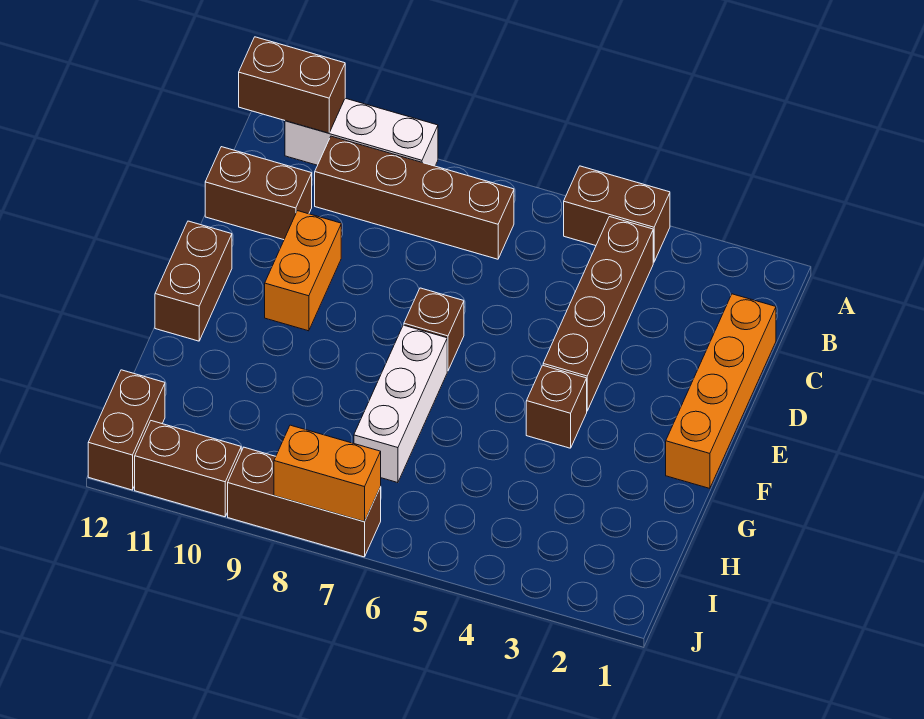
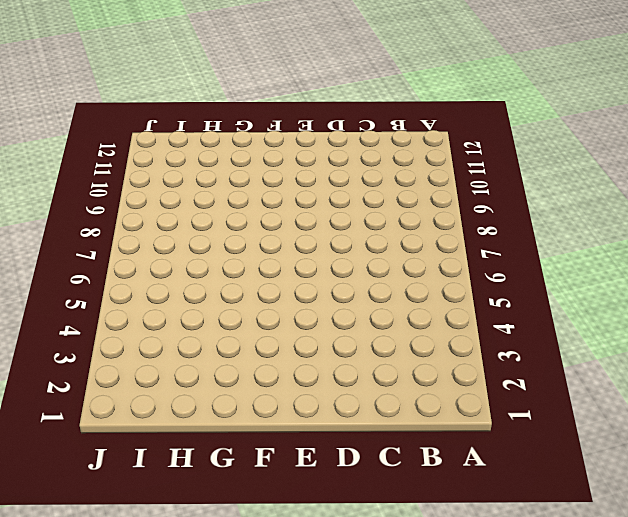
none -> brown brick A4:A5 level 1
none -> white brick A9:A11 level 1
none -> brown brick B4:E4 level 1

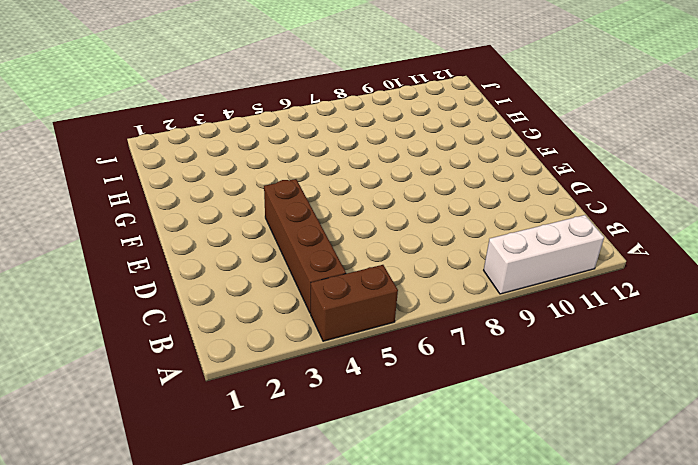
none -> brown brick B7:B10 level 1
none -> orange brick C1:F1 level 1
none -> brown brick C11:C12 level 1

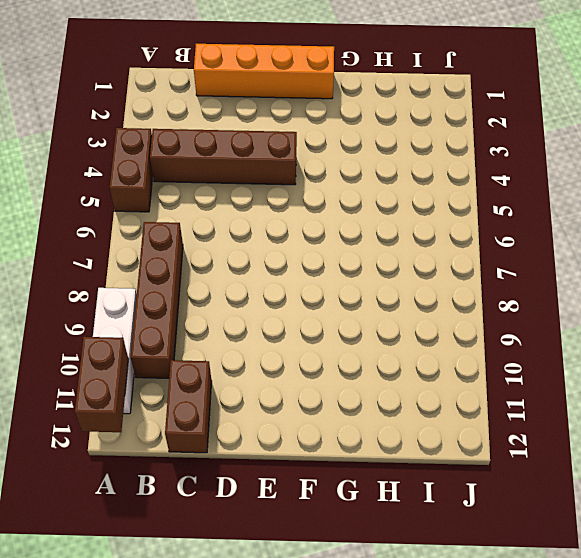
none -> orange brick D10:E10 level 1
none -> brown brick E7 level 1
none -> brown brick E12:F12 level 1

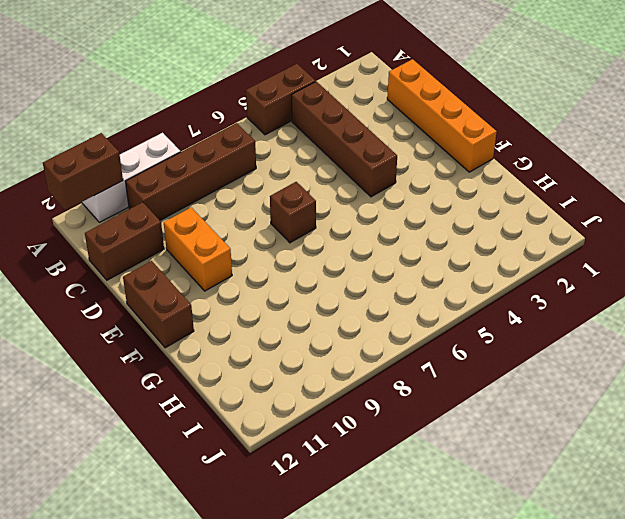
none -> brown brick F4 level 1
none -> white brick F7:H7 level 1
none -> brown brick I12:J12 level 1

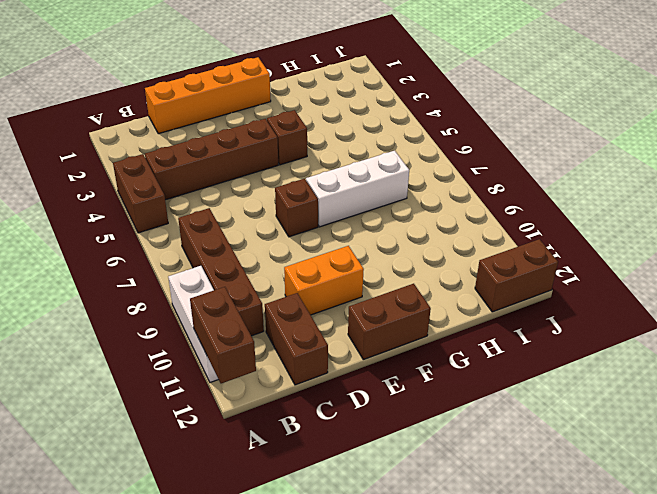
none -> brown brick J7:J9 level 1
none -> brown brick J10:J11 level 1
none -> orange brick J7:J8 level 2

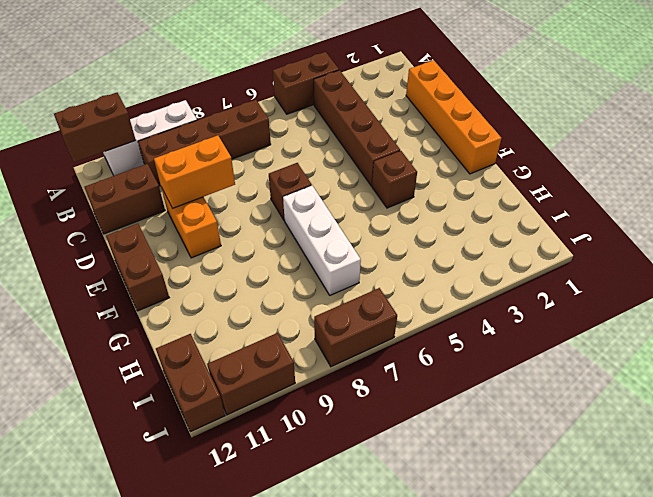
orange brick D9:D10 level 2 -> orange brick J7:J8 level 2
brown brick J7:J8 level 1 -> brown brick J7:J9 level 1

